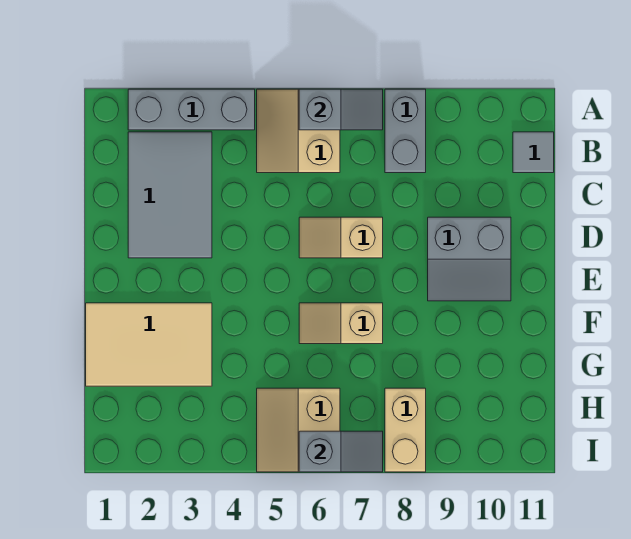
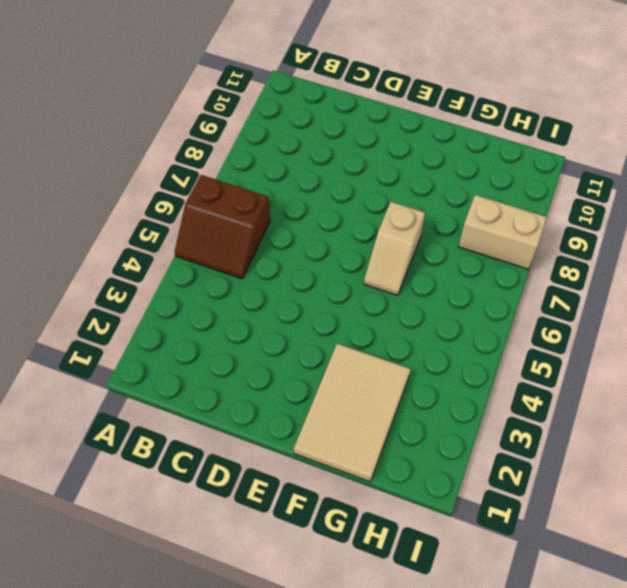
brown slope A5:B6 level 1 top 6 -> tan slope A5:B6 level 1 top 6
none -> grey brick A2:A4 level 1
none -> grey brick A8:B8 level 1
none -> grey tile B2:D3 level 1

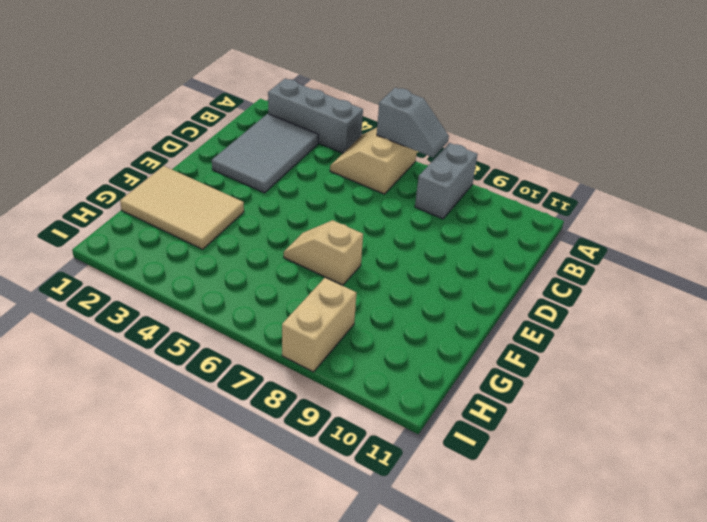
none -> grey tile B11 level 1
none -> tan slope D6:D7 level 1 top 7
none -> grey slope D9:E10 level 1 top D

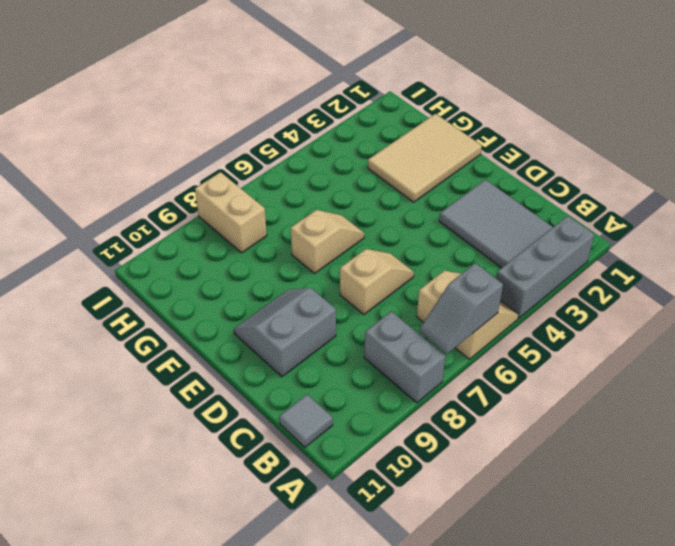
none -> tan slope H5:I6 level 1 top 6
none -> grey slope I6:I7 level 2 top 6

